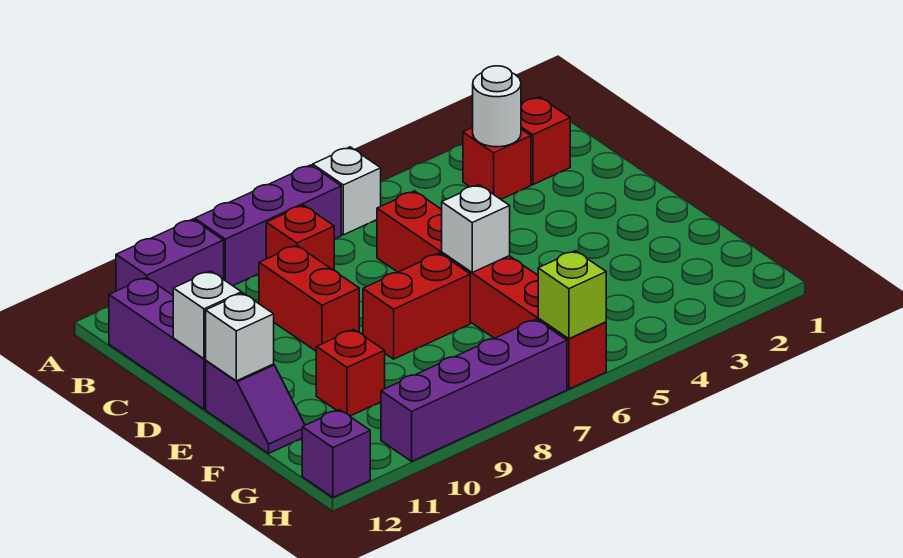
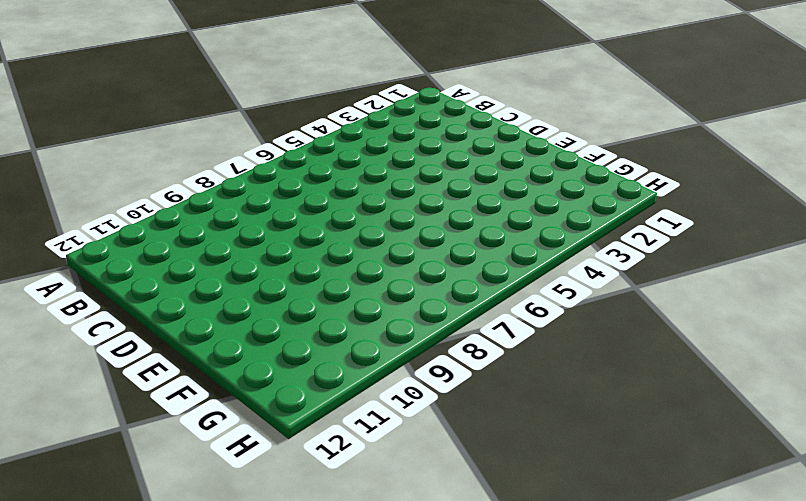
none -> white brick A6 level 1
none -> purple brick A7:A9 level 1
none -> purple brick A10:A11 level 1

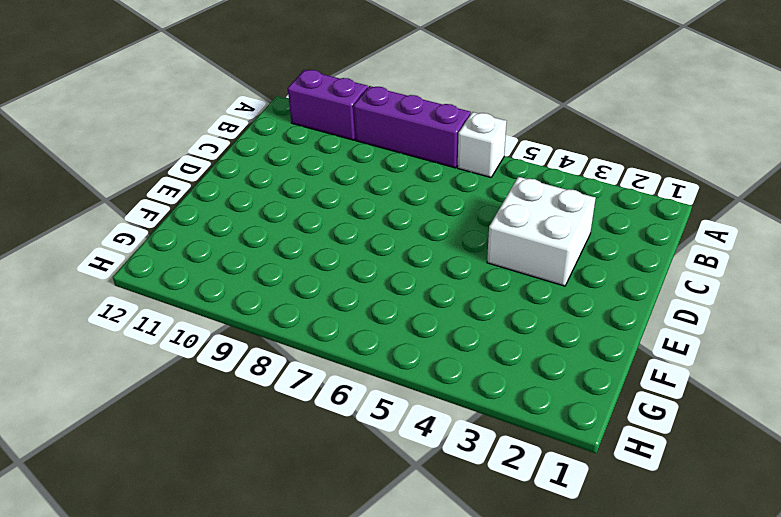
white brick C3:D4 level 1 -> none
none -> red brick B2 level 1
none -> red brick B3 level 1
none -> red brick B8 level 1

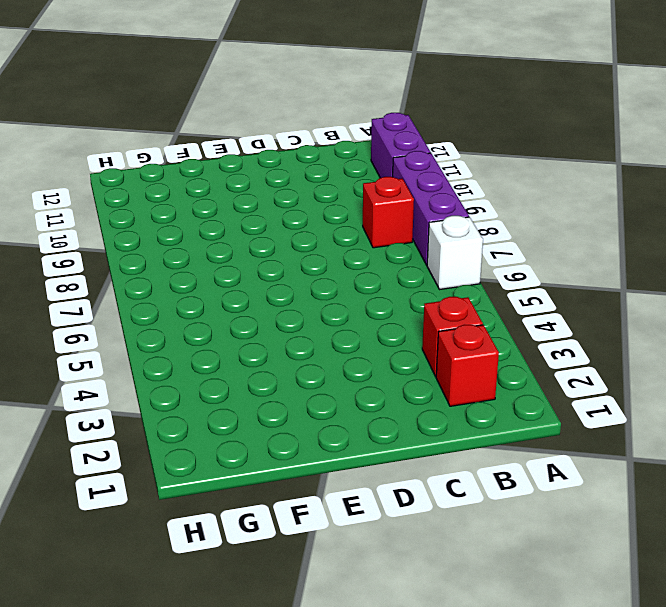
none -> purple brick B12:D12 level 1
none -> red brick C6:H6 level 1
none -> red brick C9:D9 level 1

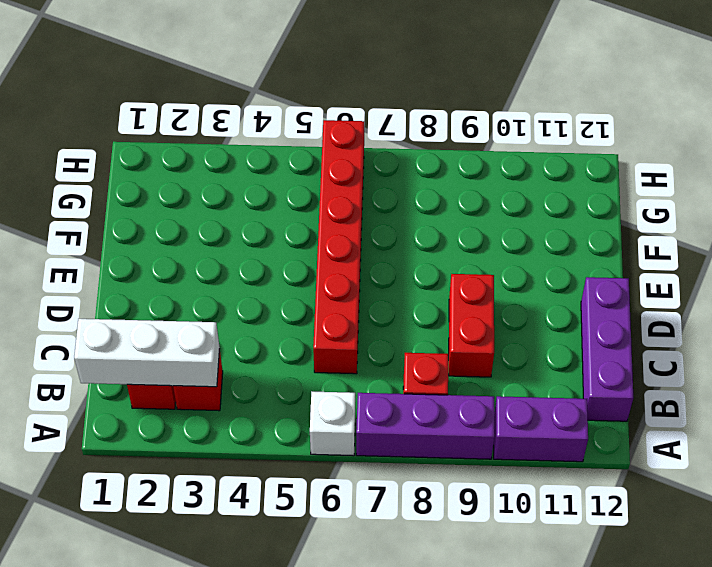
white brick B1:B3 level 2 -> white round brick B3 level 2
none -> red brick E7:E8 level 1
none -> purple slope E12:F12 level 1 top E
none -> red brick F10 level 1

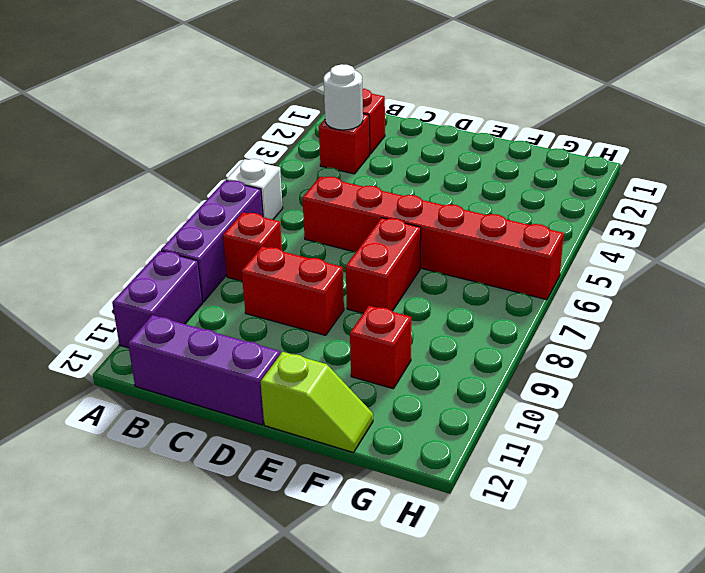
lime slope E12:F12 level 1 top E -> purple slope E12:F12 level 1 top E
none -> purple brick H7:H10 level 1
none -> purple brick H12 level 1
none -> white brick D12 level 2

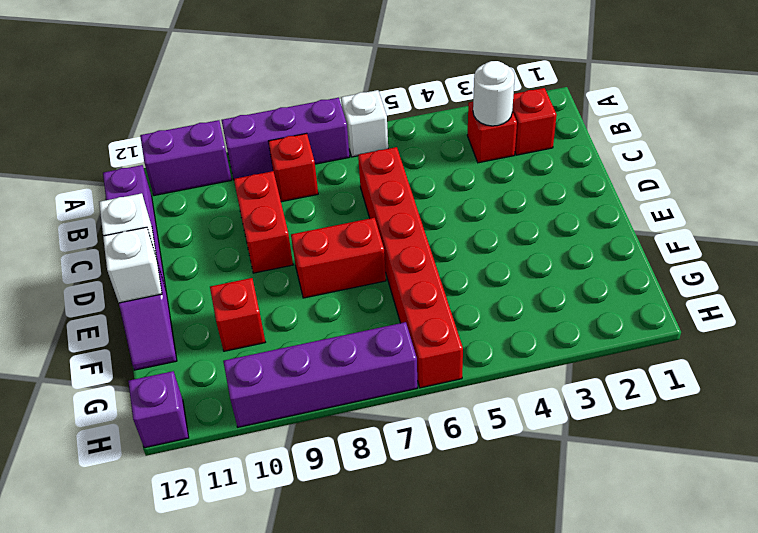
none -> white brick E6 level 2
none -> lime brick H6 level 2

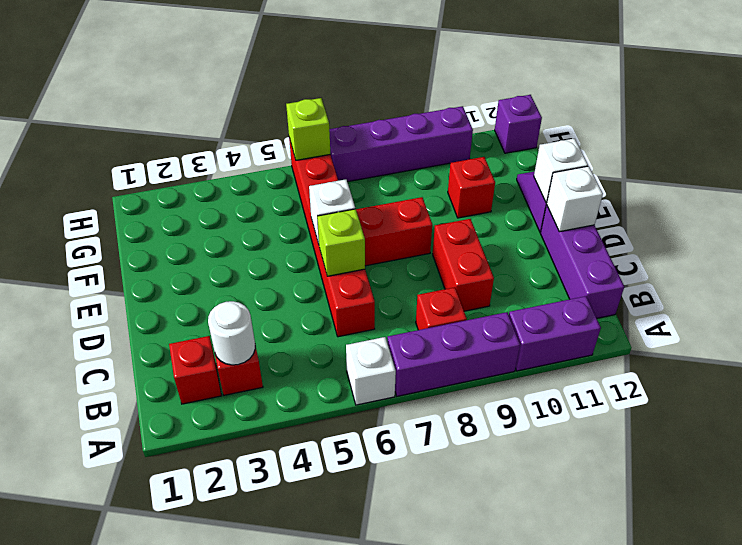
lime brick D6 level 2 -> none

